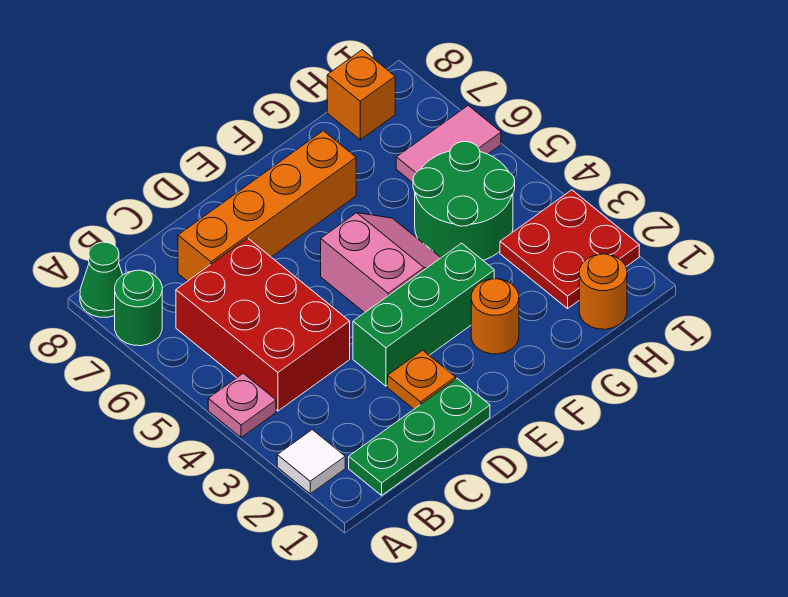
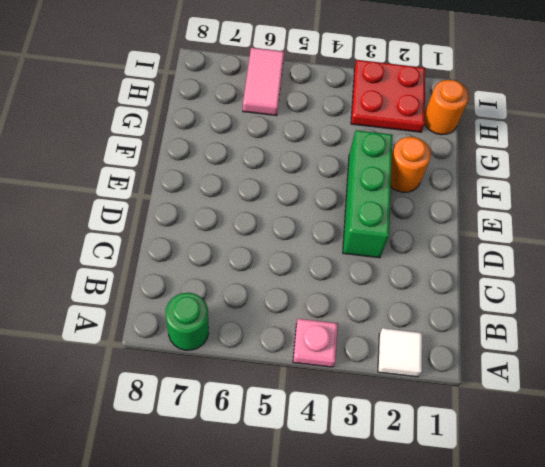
none -> green cone A8 level 1
none -> green plate B1:D1 level 1
none -> red brick B4:C6 level 1

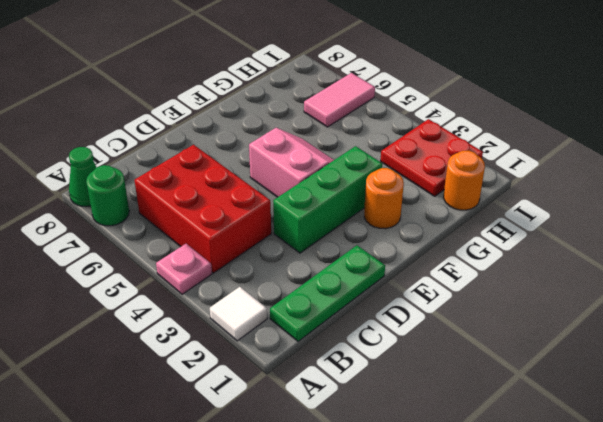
none -> orange brick C7:F7 level 1
none -> orange plate D2 level 1
none -> green round brick G4:H5 level 1

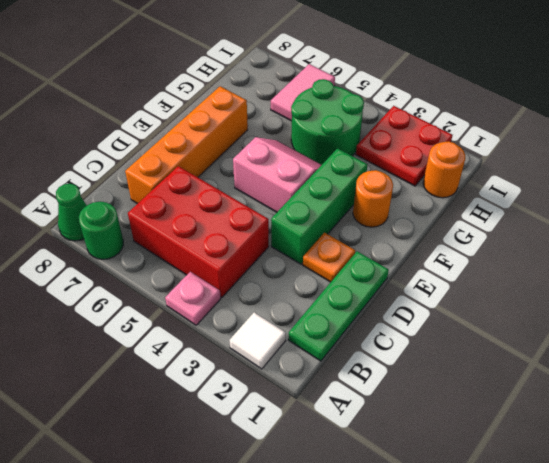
none -> orange brick H8 level 1

